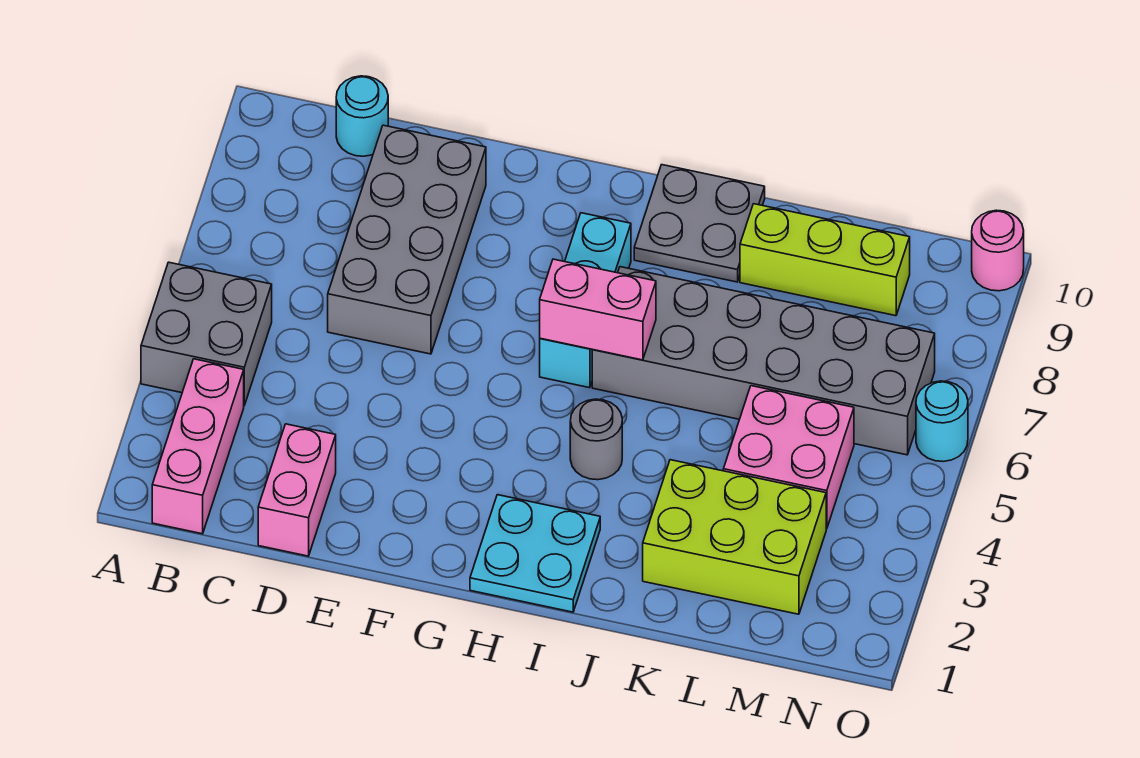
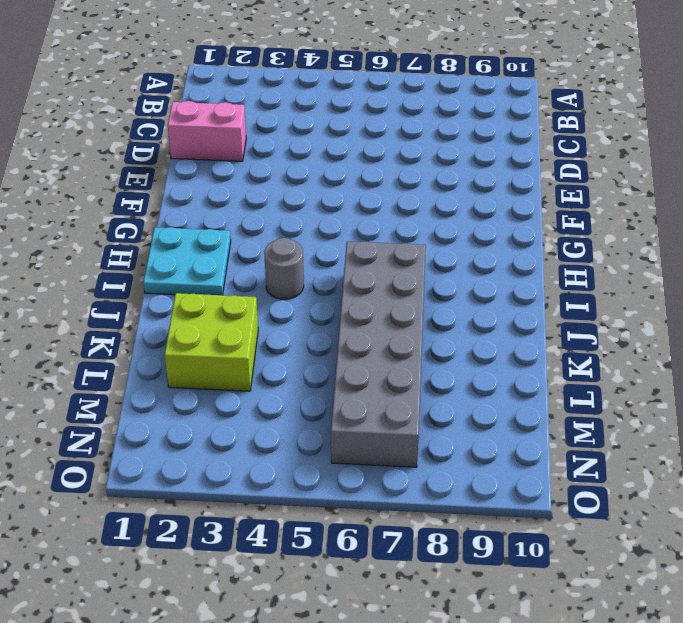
lime brick K2:L3 level 1 -> lime brick K2:M3 level 1
none -> grey brick A4:B5 level 1
none -> pink brick B1:B3 level 1
none -> cyan round brick C10 level 1

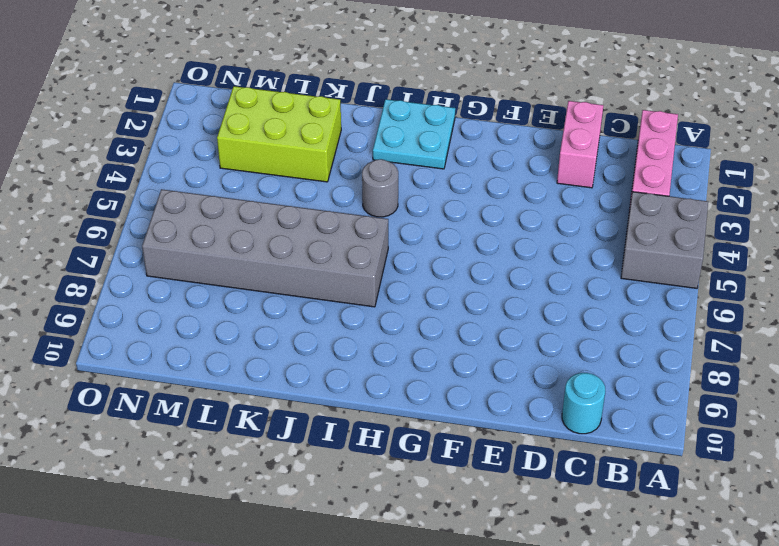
none -> grey brick D6:E9 level 1
none -> cyan brick H6:H8 level 1
none -> grey plate I9:J10 level 1

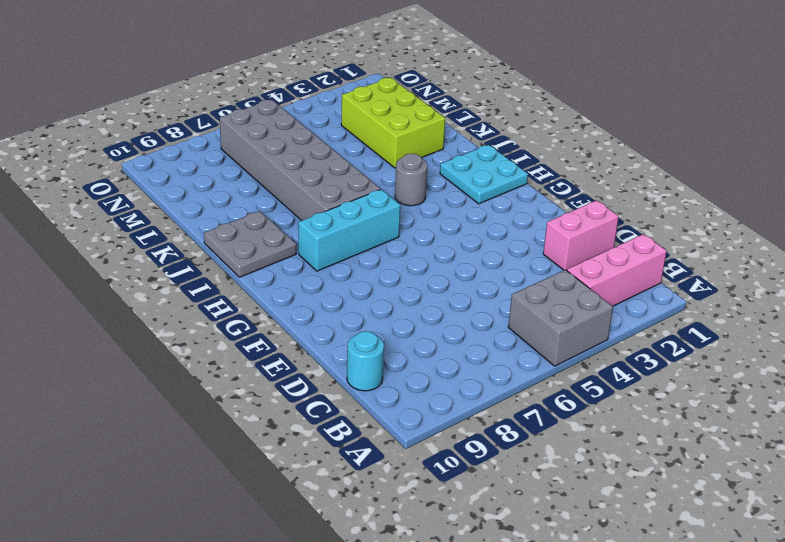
none -> grey brick D6:E9 level 1
none -> lime brick K9:M9 level 1
none -> pink brick L4:M5 level 1

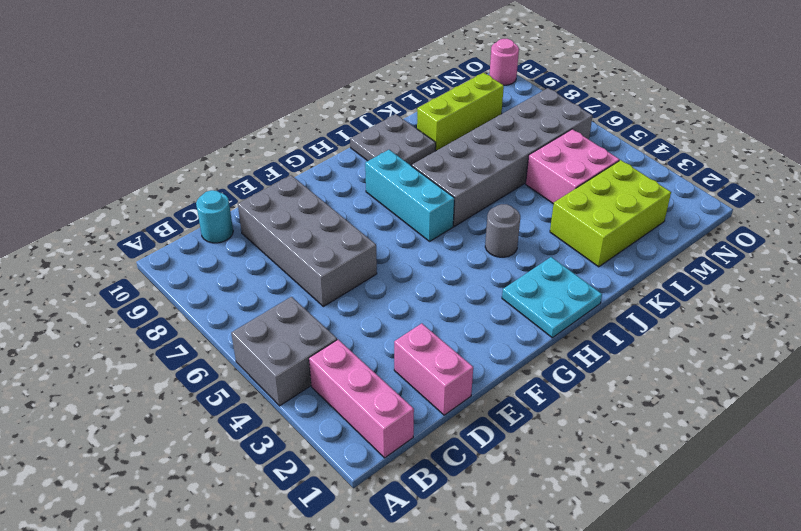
none -> cyan round brick O6 level 1
none -> pink brick H6:I6 level 2

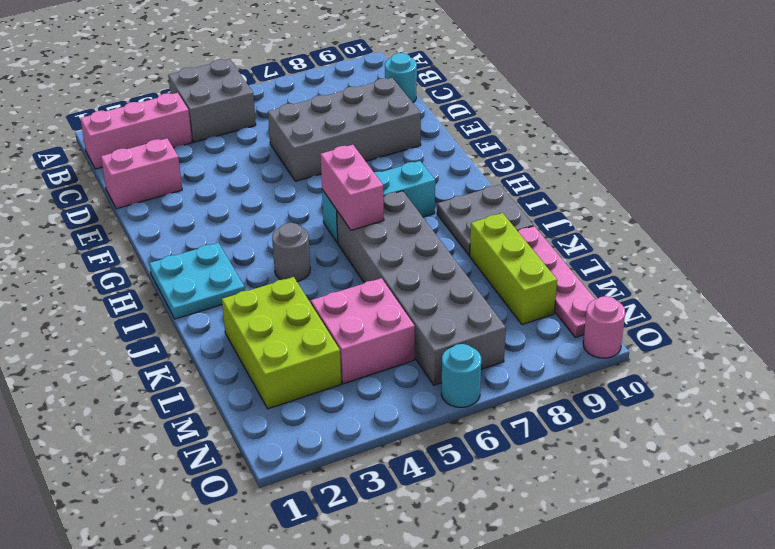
pink plate K10:N10 level 1 -> none

